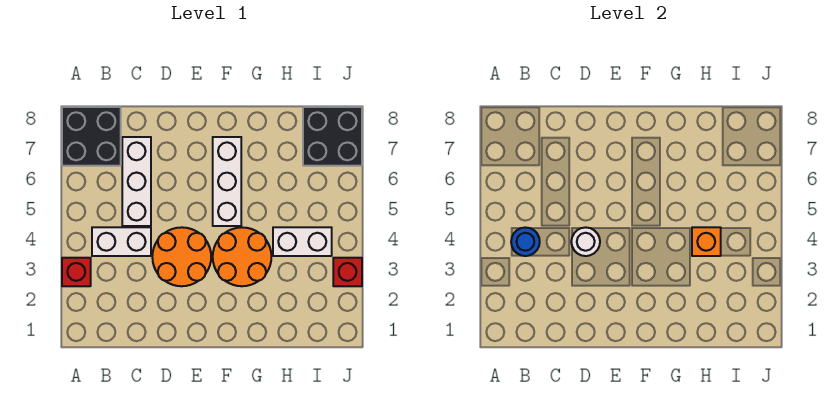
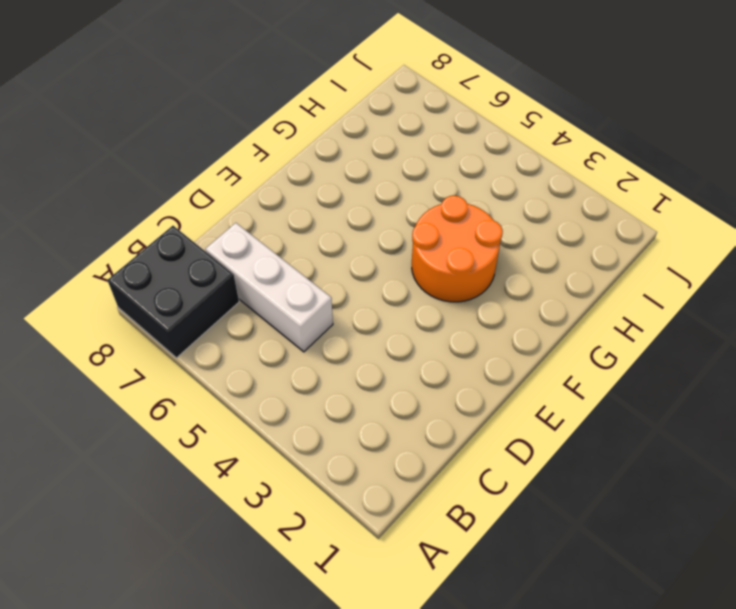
none -> red brick A3 level 1
none -> white brick B4:C4 level 1
none -> orange round brick D3:E4 level 1

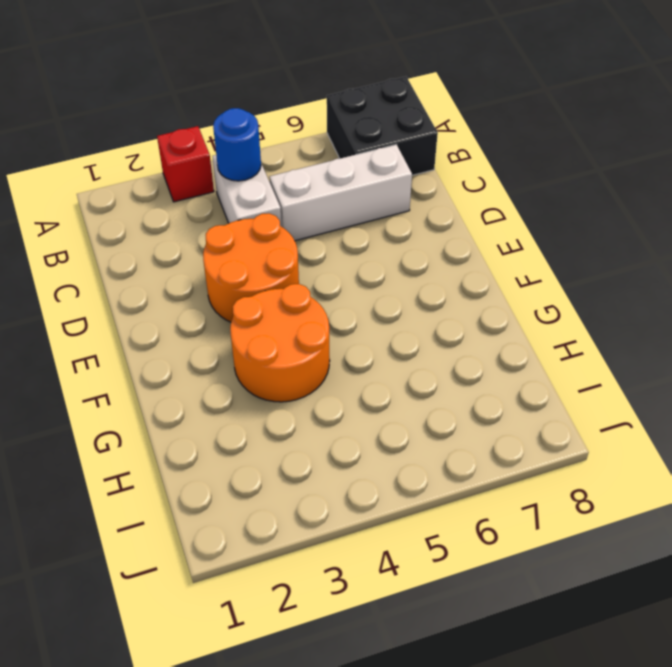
none -> white brick F5:F7 level 1
none -> white brick H4:I4 level 1
none -> black brick I7:J8 level 1

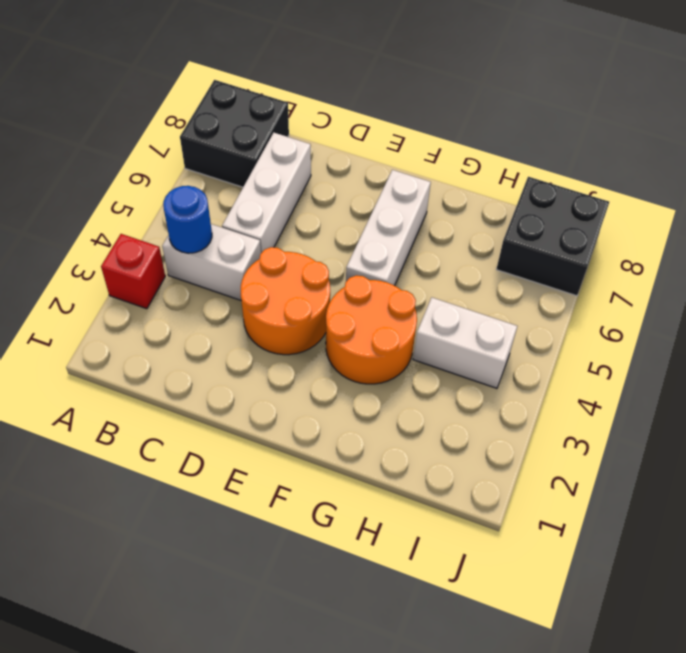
none -> red brick J3 level 1
none -> white round brick D4 level 2
none -> orange brick H4 level 2

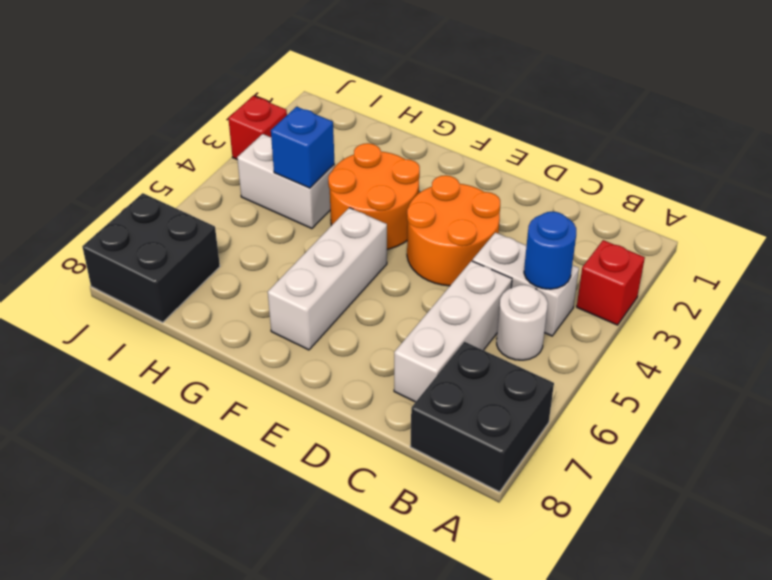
white round brick B5 level 1 -> white round brick D4 level 2
blue brick H4 level 2 -> orange brick H4 level 2

